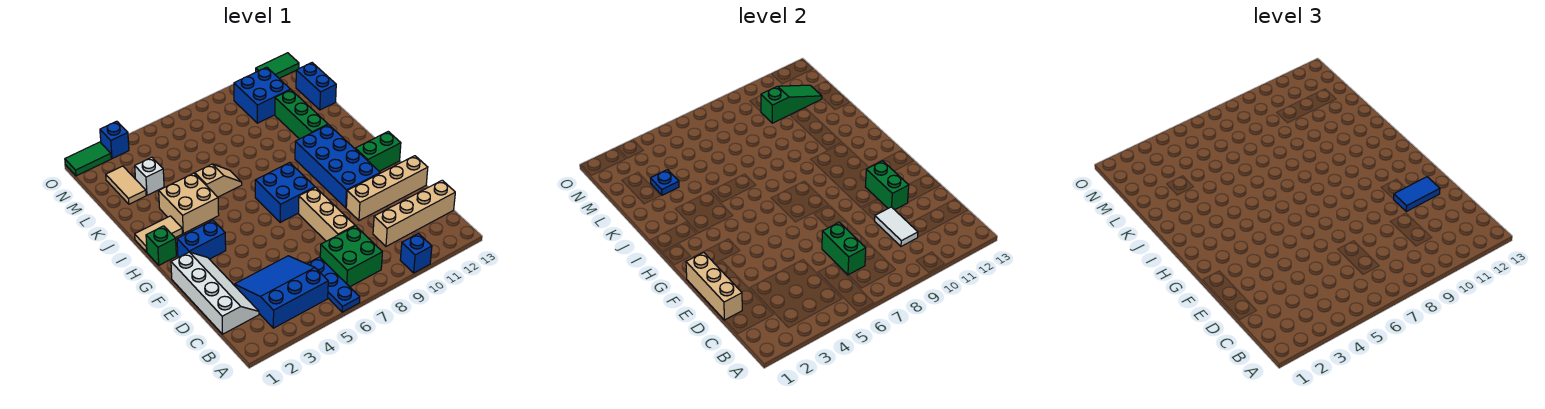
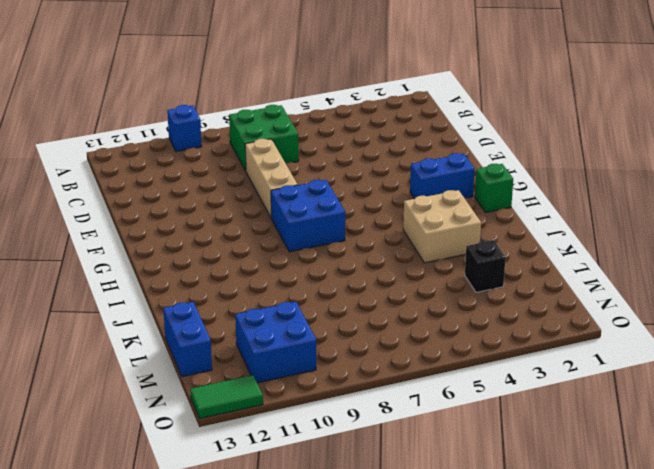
black brick L3 level 1 -> white brick L3 level 1
none -> blue plate A6:C6 level 1
none -> blue slope B3:D5 level 1 top B
none -> white slope C1:F2 level 1 top 1
none -> tan brick C10:C13 level 1

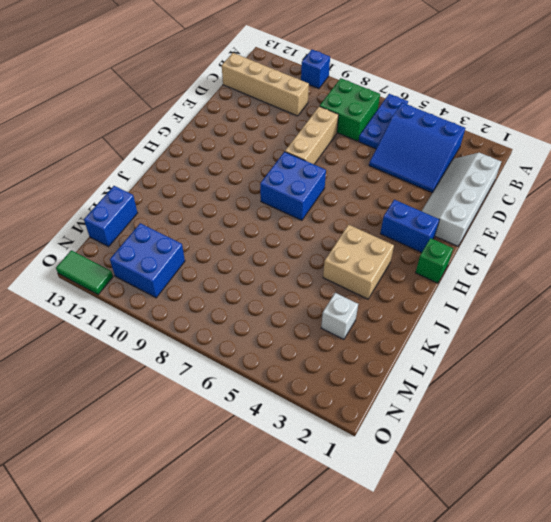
none -> tan brick E10:E13 level 1
none -> blue brick F10:I11 level 1
none -> green brick G12:G13 level 1
none -> tan tile I1:I2 level 1

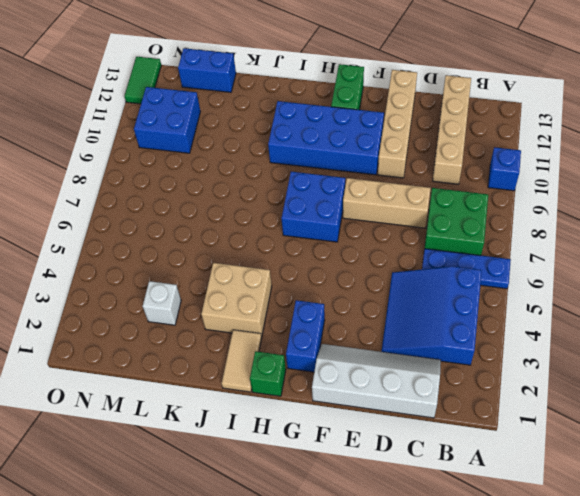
none -> tan slope J5:J6 level 1 top 5
none -> green brick J11:L11 level 1
none -> tan tile L2:M2 level 1
none -> green tile O1:O2 level 1

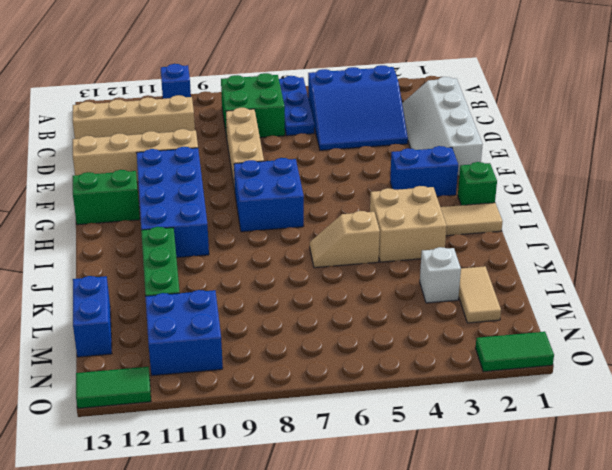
none -> blue brick O3 level 1
none -> green brick C7:D7 level 2
none -> white tile C10:D10 level 2
none -> tan brick D1:F1 level 2

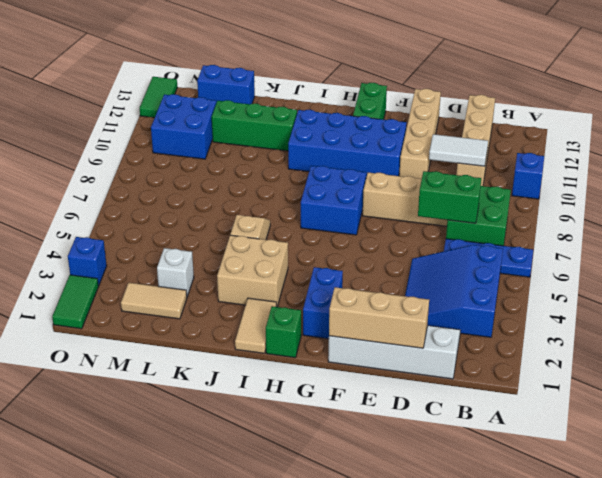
none -> green brick E11:F11 level 2
none -> blue plate L3 level 2
none -> green slope M10:M12 level 2 top 10
none -> blue tile E11:E12 level 3

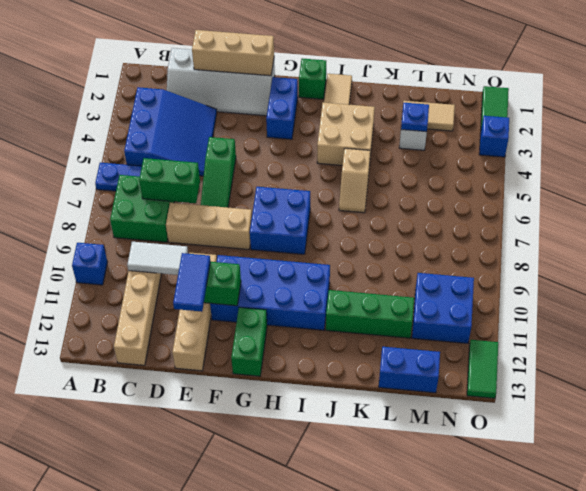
green slope E5:E7 level 1 top 5 -> green slope M10:M12 level 2 top 10

